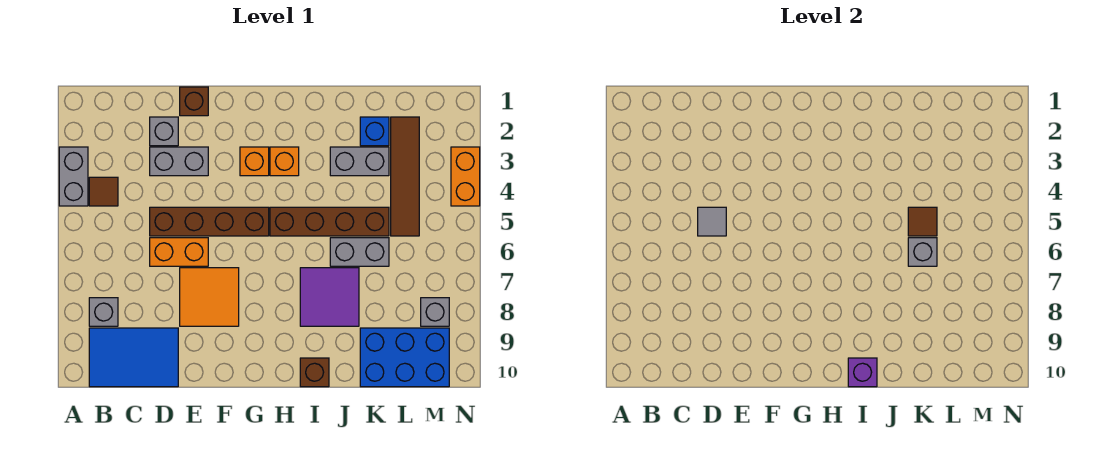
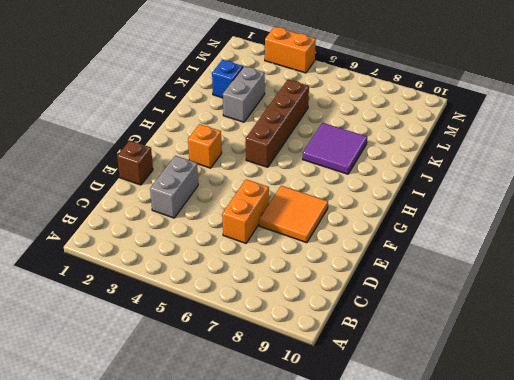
none -> grey brick A3:A4 level 1
none -> brown tile B4 level 1
none -> grey brick B8 level 1

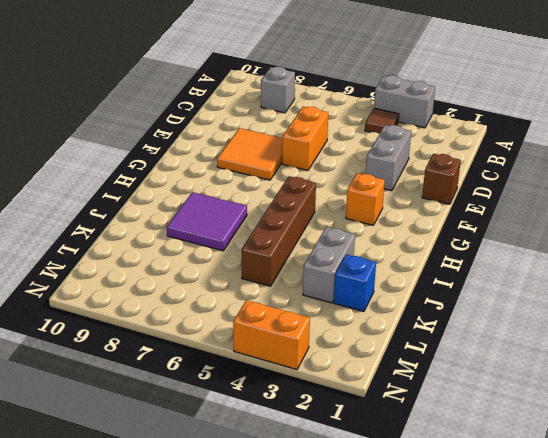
none -> blue tile B9:D10 level 1
none -> grey brick D2 level 1
none -> brown brick D5:G5 level 1

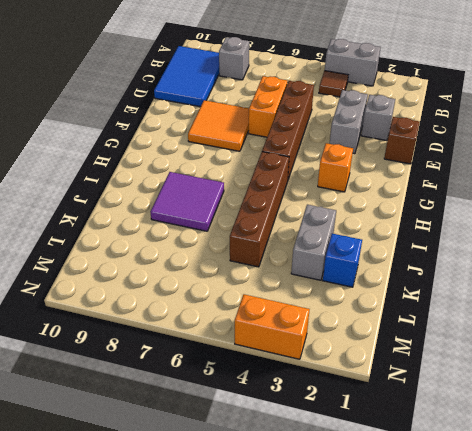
none -> orange brick H3 level 1
none -> brown brick I10 level 1
none -> grey brick J6:K6 level 1

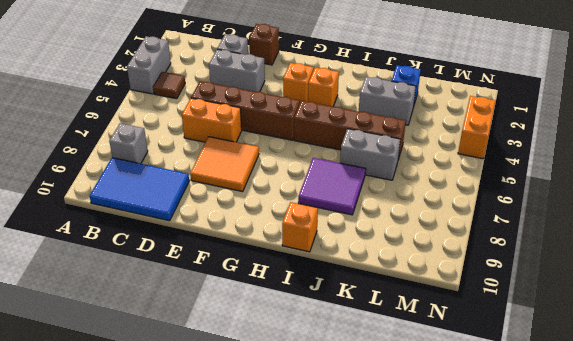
orange brick I10 level 1 -> brown brick I10 level 1
none -> blue brick K9:M10 level 1
none -> brown tile L2:L5 level 1
none -> grey brick M8 level 1

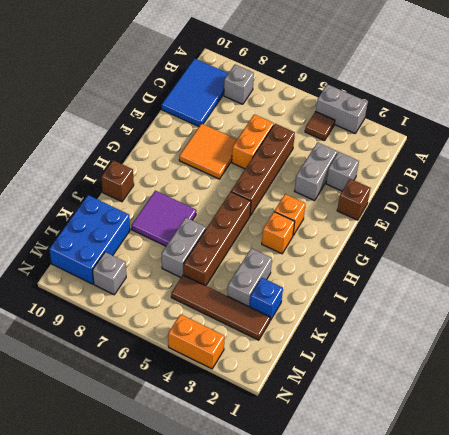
none -> grey tile D5 level 2
none -> purple brick I10 level 2
none -> brown tile K5 level 2

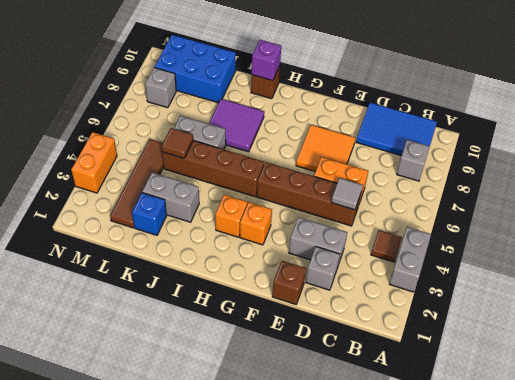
none -> grey brick K6 level 2

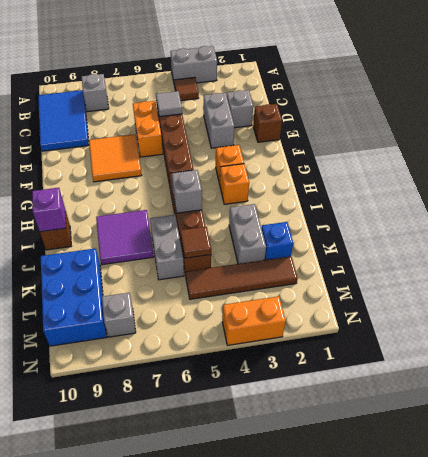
grey brick I5 level 2 -> grey brick K6 level 2

